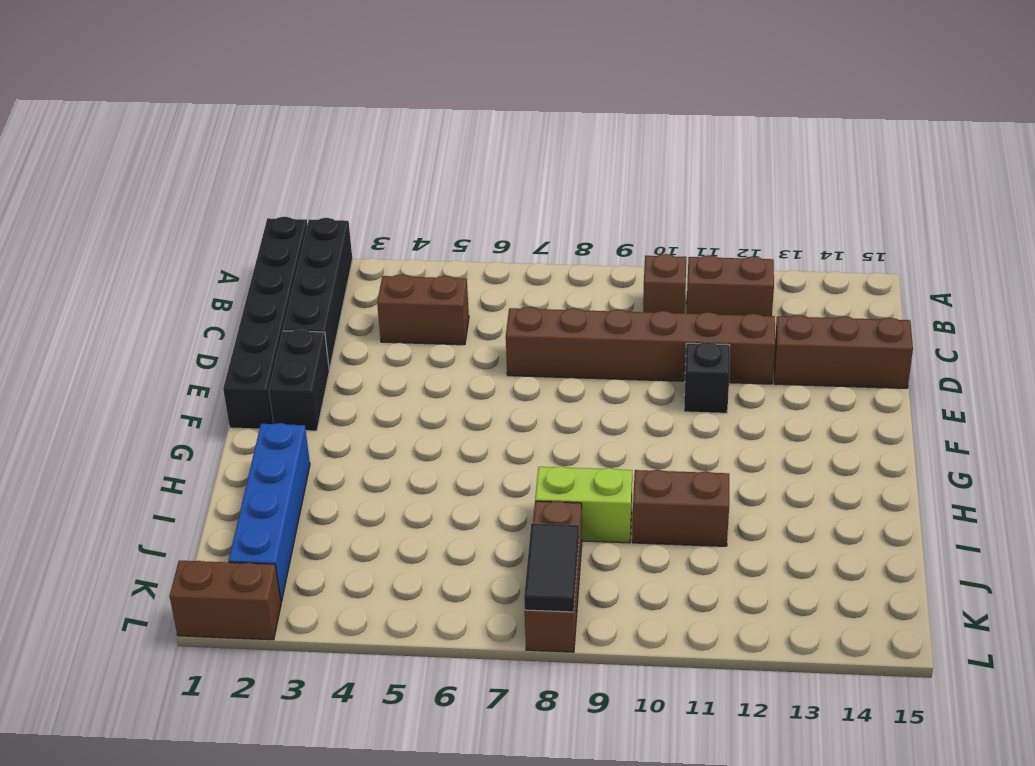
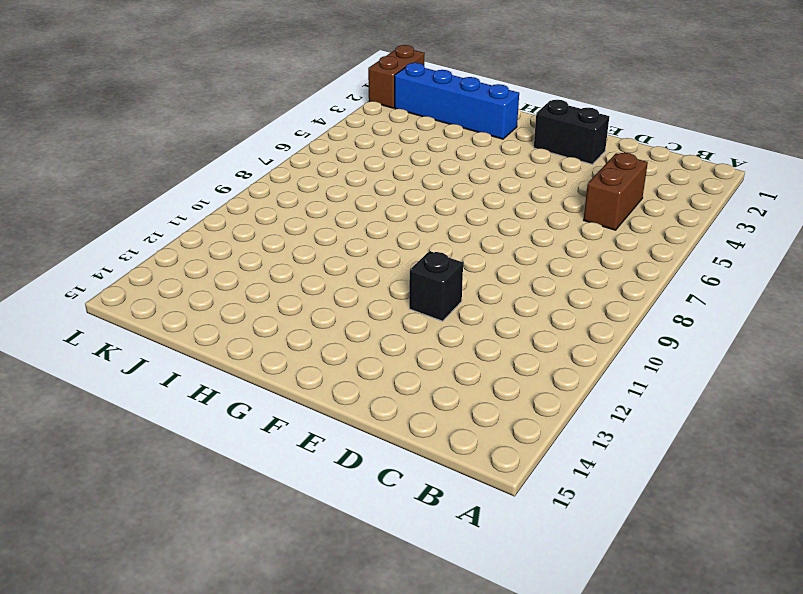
none -> black brick A1:F1 level 1
none -> black brick A2:D2 level 1
none -> brown brick B10 level 1

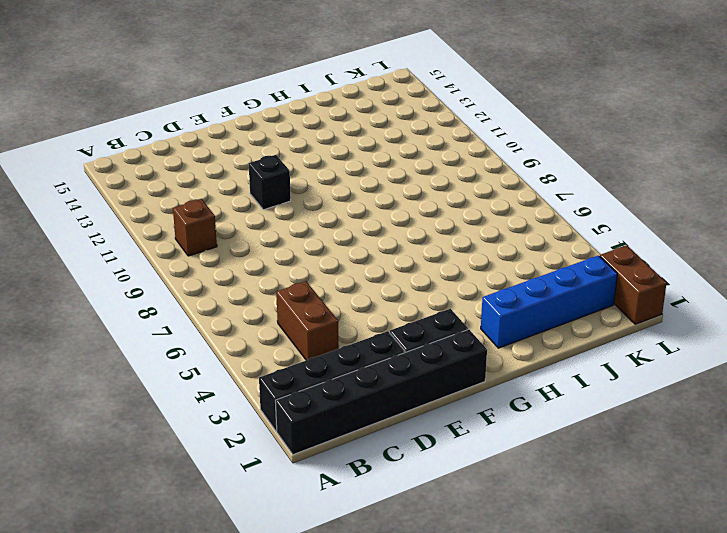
none -> brown brick B11:B12 level 1
none -> brown brick D7:D12 level 1
none -> brown brick D13:D15 level 1

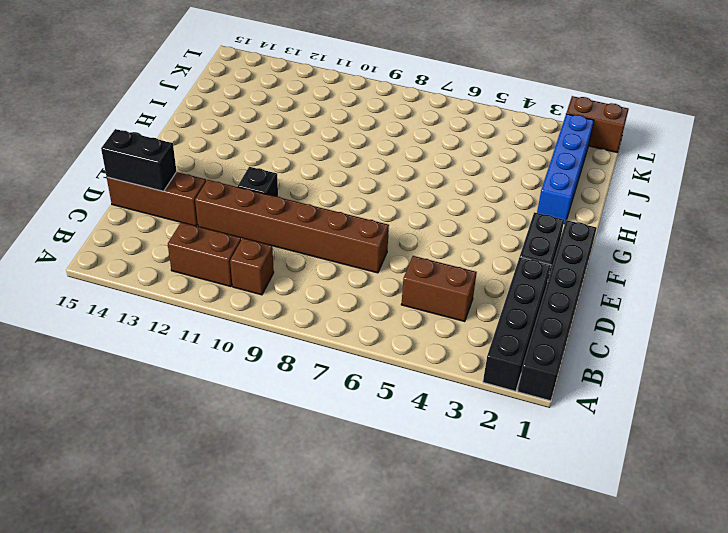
black brick D14:D15 level 2 -> none
none -> lime brick I8:I9 level 1
none -> brown brick I10:I11 level 1
none -> brown brick J8:L8 level 1

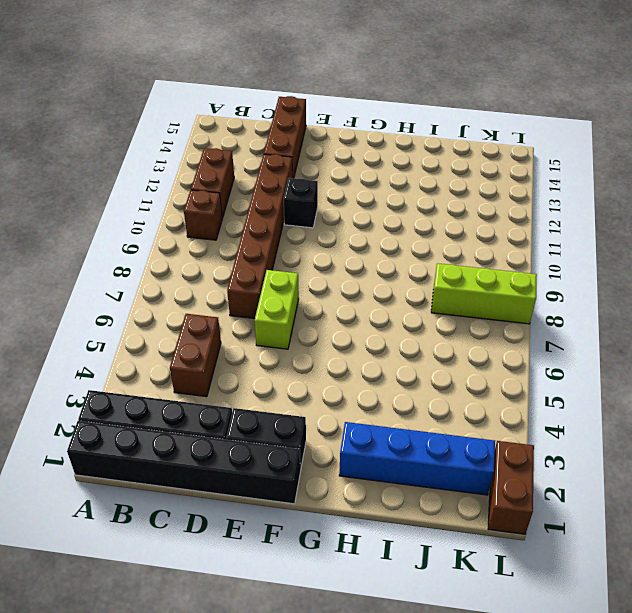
lime brick E6:E7 level 1 -> lime brick I8:I9 level 1
lime brick J8:L8 level 1 -> brown brick J8:L8 level 1
none -> brown brick I10:I11 level 1
none -> black tile K8:L8 level 2

